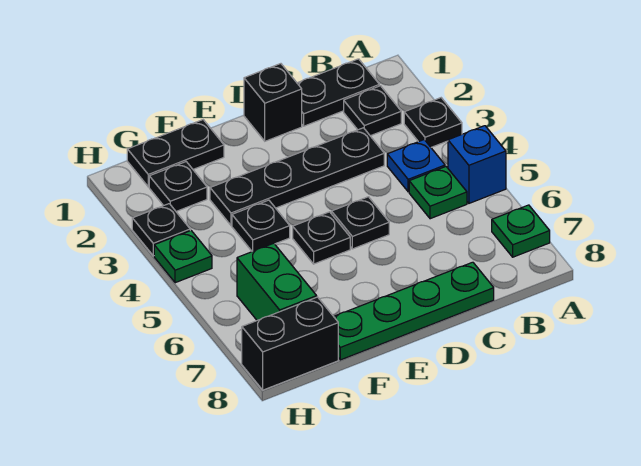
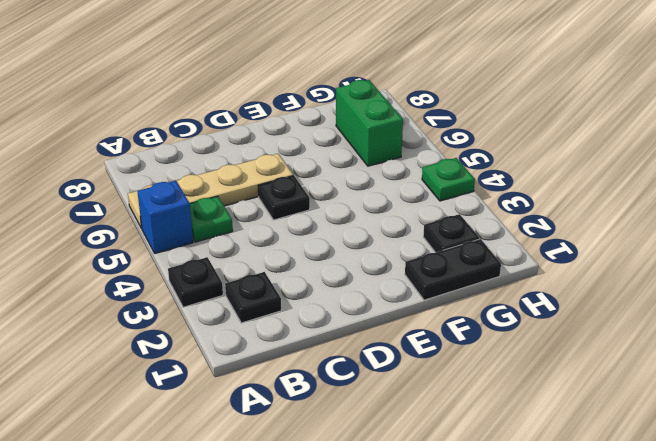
tan plate A6:D6 level 1 -> none
none -> green plate A7 level 1
none -> black plate B1:C1 level 1
none -> blue plate B4 level 1

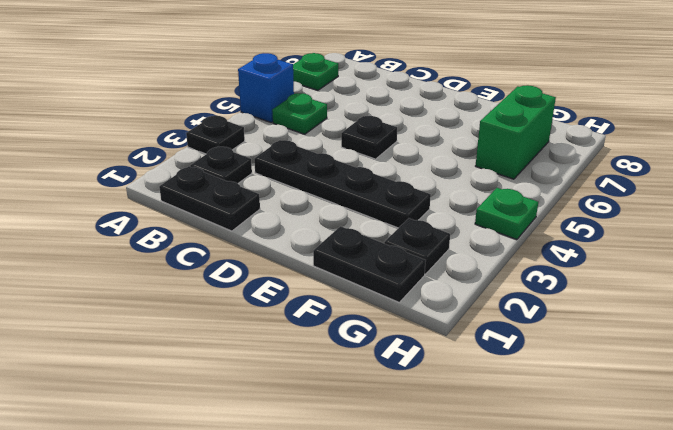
none -> blue plate B4 level 1
none -> green plate C8:F8 level 1
none -> black brick D1 level 1

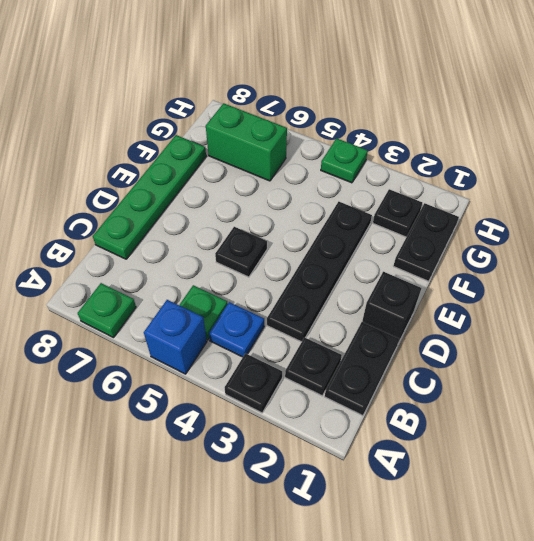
none -> black plate E5 level 1
none -> black plate F4 level 1
none -> black brick G8:H8 level 1

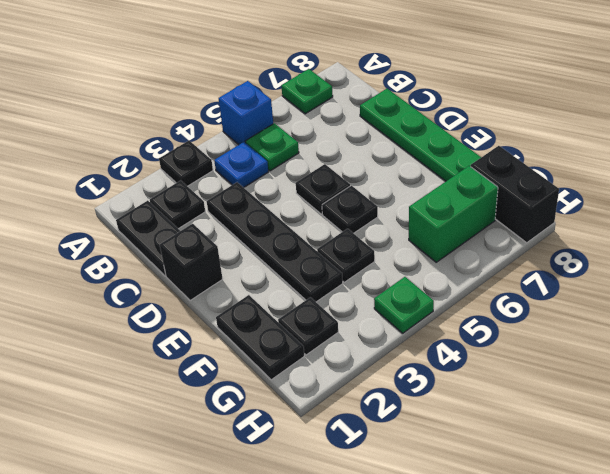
none -> black plate H3 level 1

